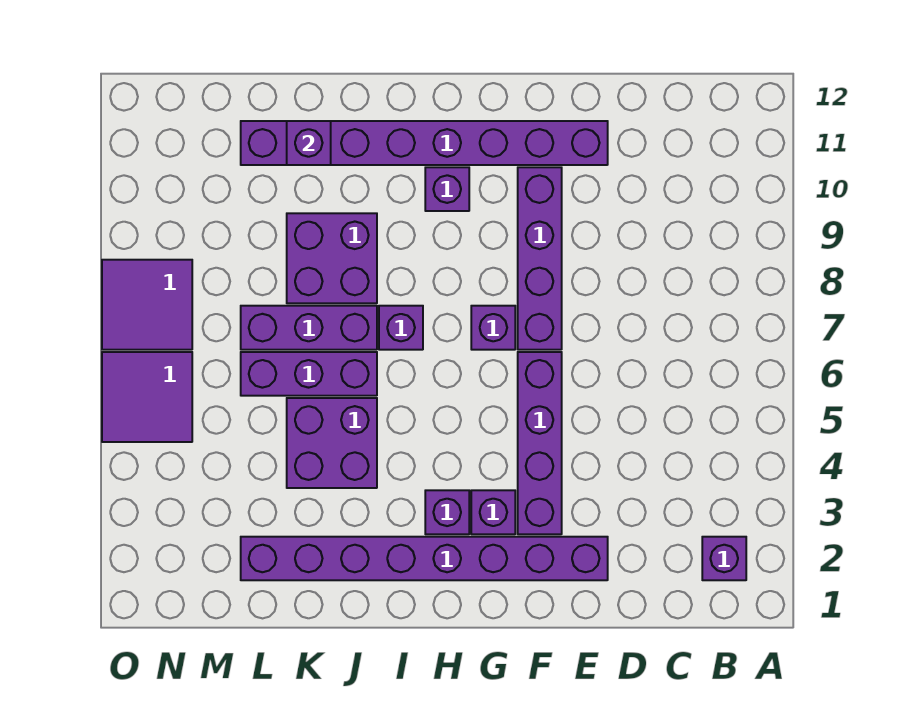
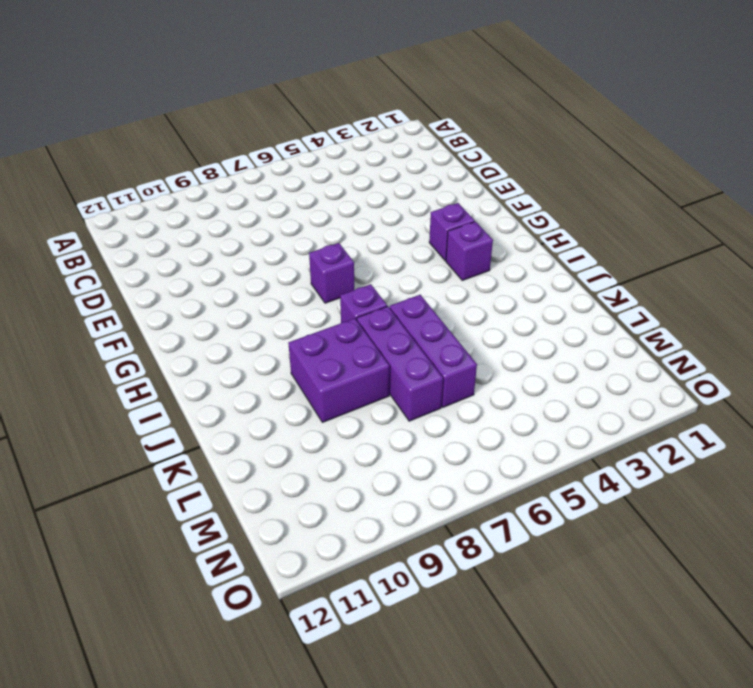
none -> purple brick B2 level 1
none -> purple brick E2:L2 level 1
none -> purple brick E11:L11 level 1

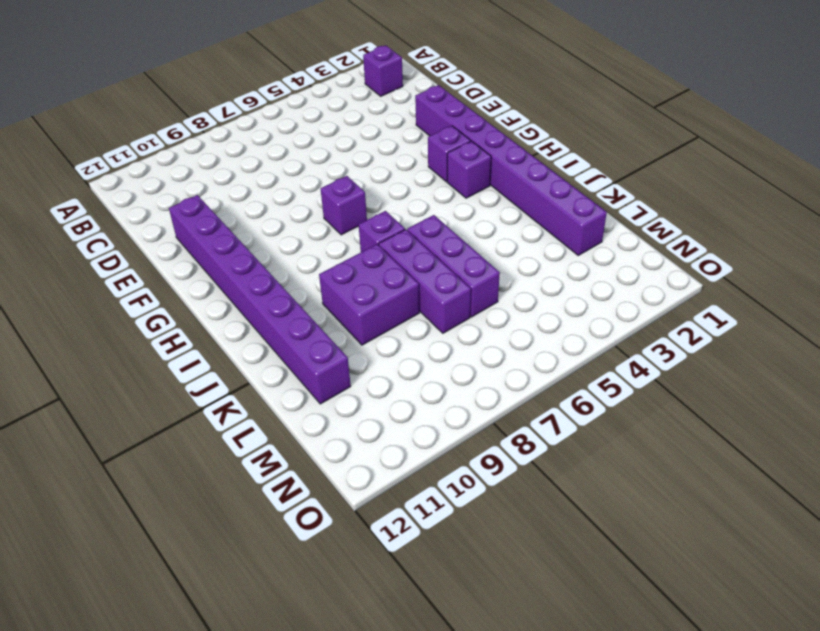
none -> purple brick F3:F6 level 1
none -> purple brick F7:F10 level 1
none -> purple brick H10 level 1

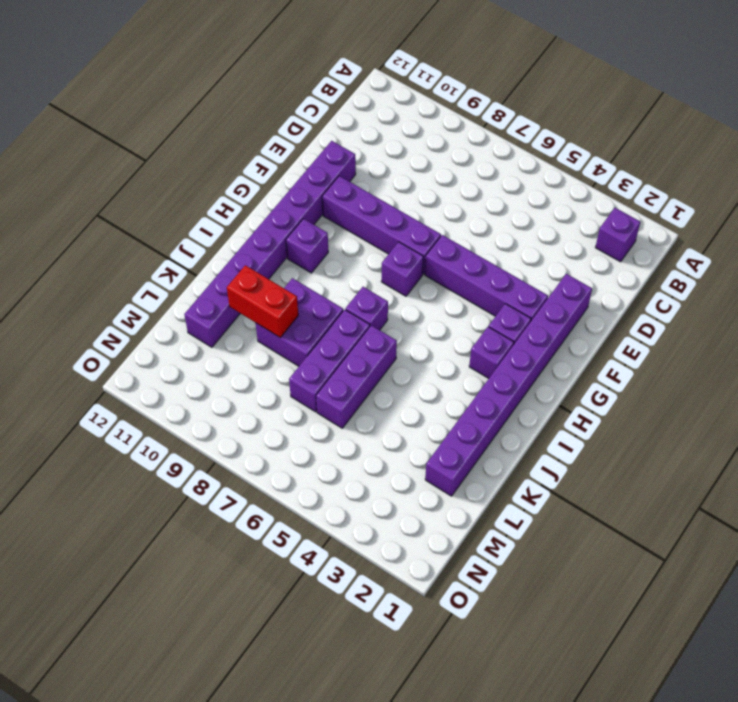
red brick K9:K10 level 2 -> none
none -> purple brick J4:K5 level 1
none -> purple tile N5:O6 level 1
none -> purple tile N7:O8 level 1

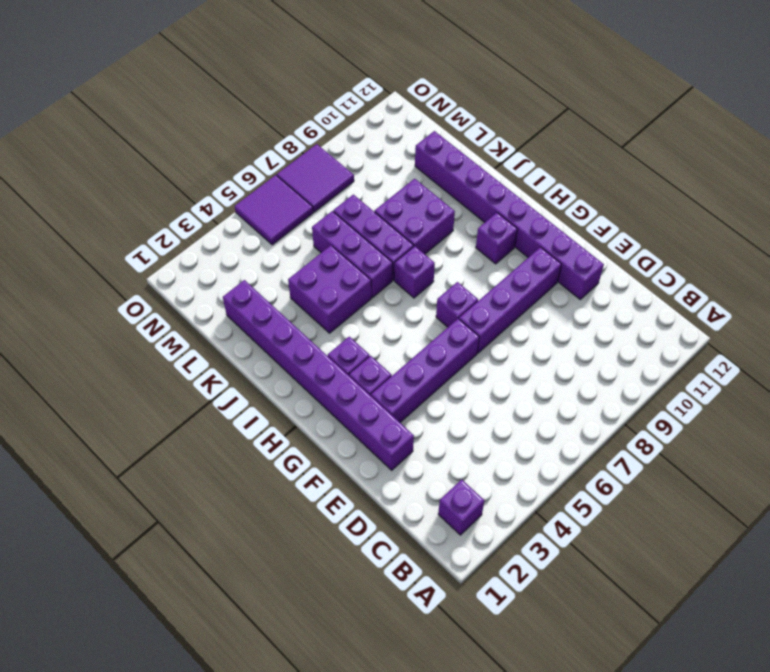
none -> purple brick K11 level 2

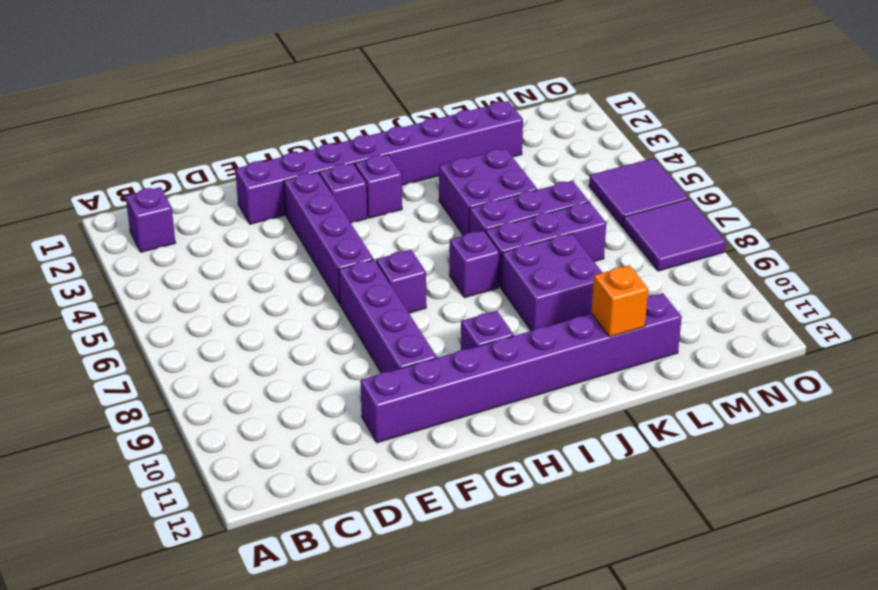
orange brick K11 level 2 -> purple brick K11 level 2

